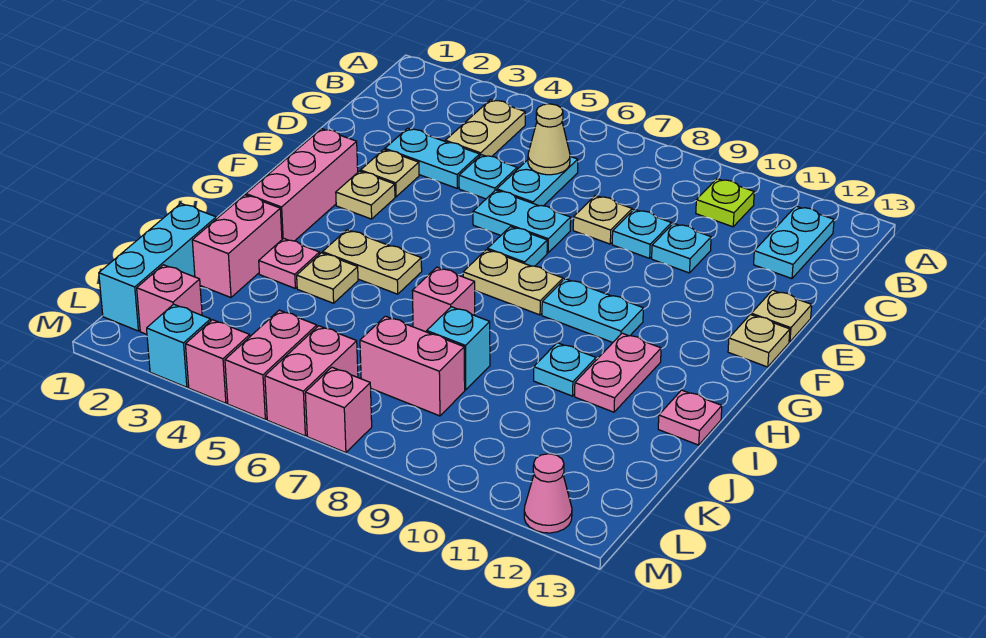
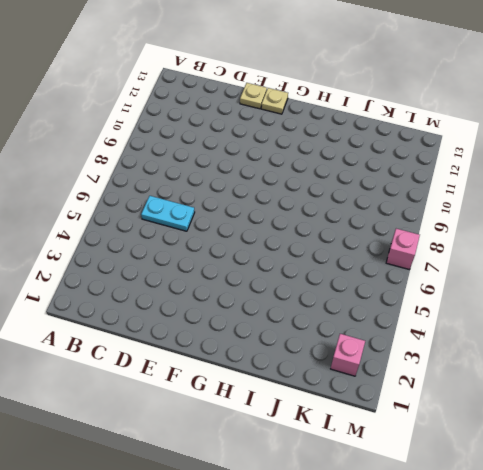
none -> tan plate B4:C4 level 1
none -> lime plate B10 level 1
none -> cyan plate B12:C12 level 1
none -> cyan plate D3:D4 level 1

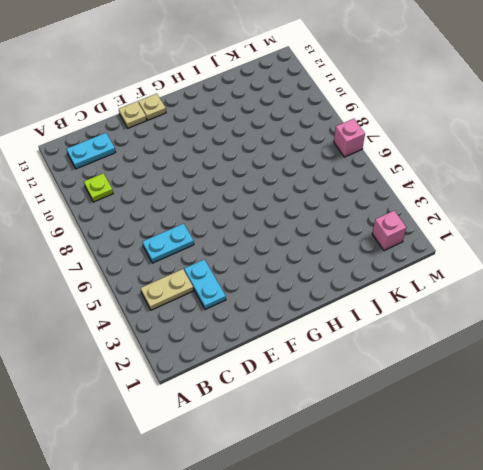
none -> cyan plate D5 level 1
none -> tan plate D8 level 1
none -> cyan plate D9 level 1
none -> cyan plate D10 level 1

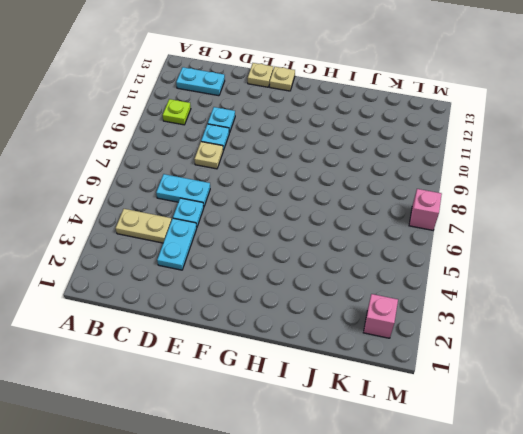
none -> tan plate E3 level 1
none -> cyan plate E6:E7 level 1
none -> pink brick F2:H2 level 1
none -> tan plate F3 level 1

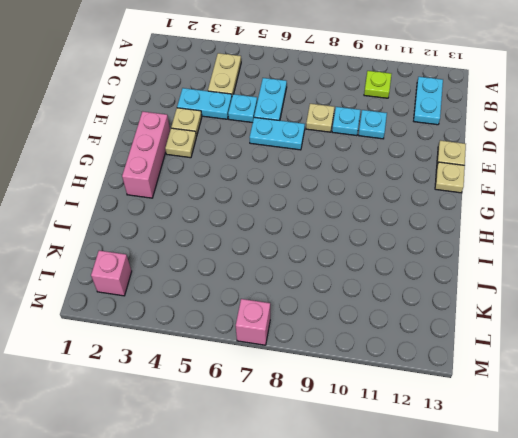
none -> cyan plate F7 level 1
none -> tan plate G7:G8 level 1
none -> cyan plate G9:G10 level 1
none -> tan plate H4:H5 level 1

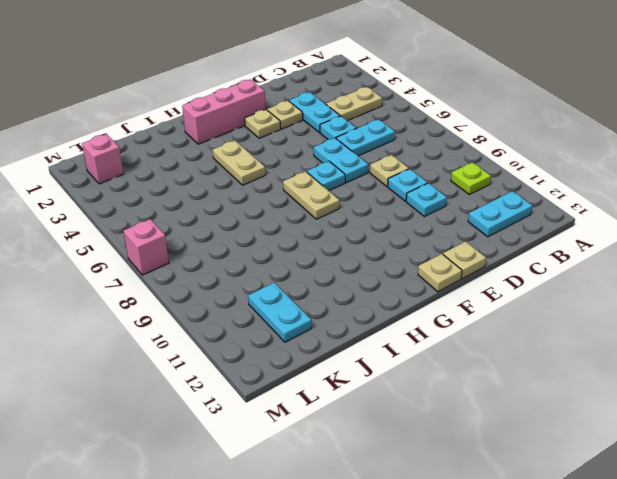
cyan plate K11:K12 level 1 -> cyan plate G9:G10 level 1
none -> pink plate H11:I11 level 1
none -> pink brick I2:J2 level 1
none -> pink plate I3 level 1
none -> tan plate I4 level 1

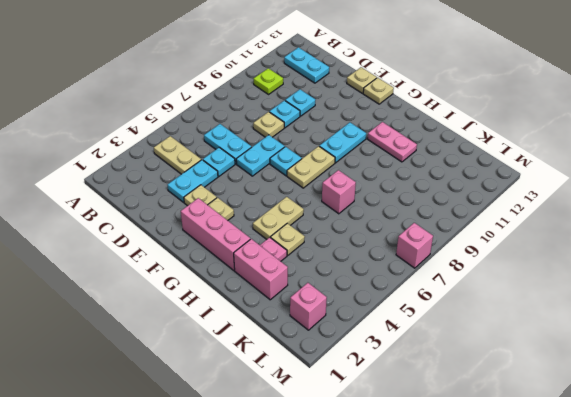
none -> cyan plate I10 level 1
none -> pink plate I13 level 1
none -> cyan brick J1:L1 level 1
none -> cyan brick J8 level 1

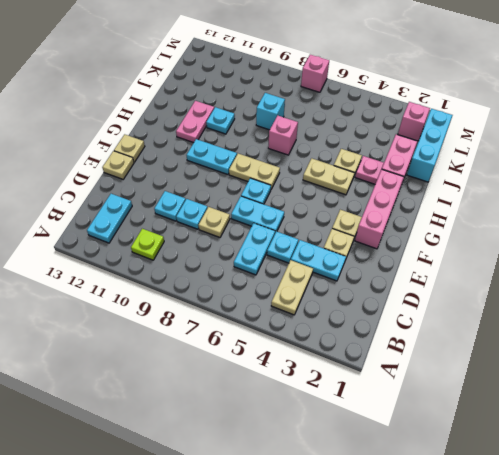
none -> pink plate I13 level 1
none -> pink brick K7:K8 level 1
none -> pink brick L5:M5 level 1
none -> pink brick L6:M6 level 1

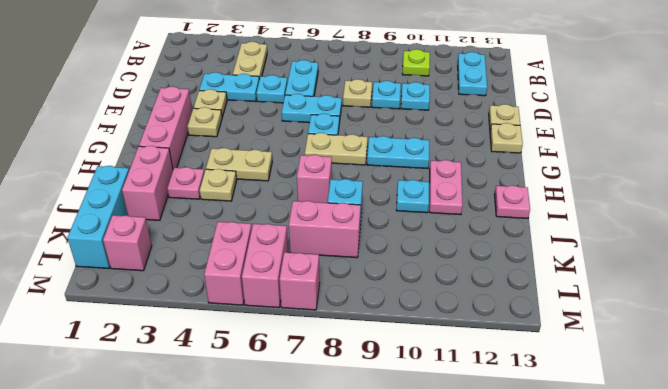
none -> cyan brick M3 level 1
none -> pink brick M4 level 1
none -> pink cone M12 level 1
none -> tan cone C6 level 2

